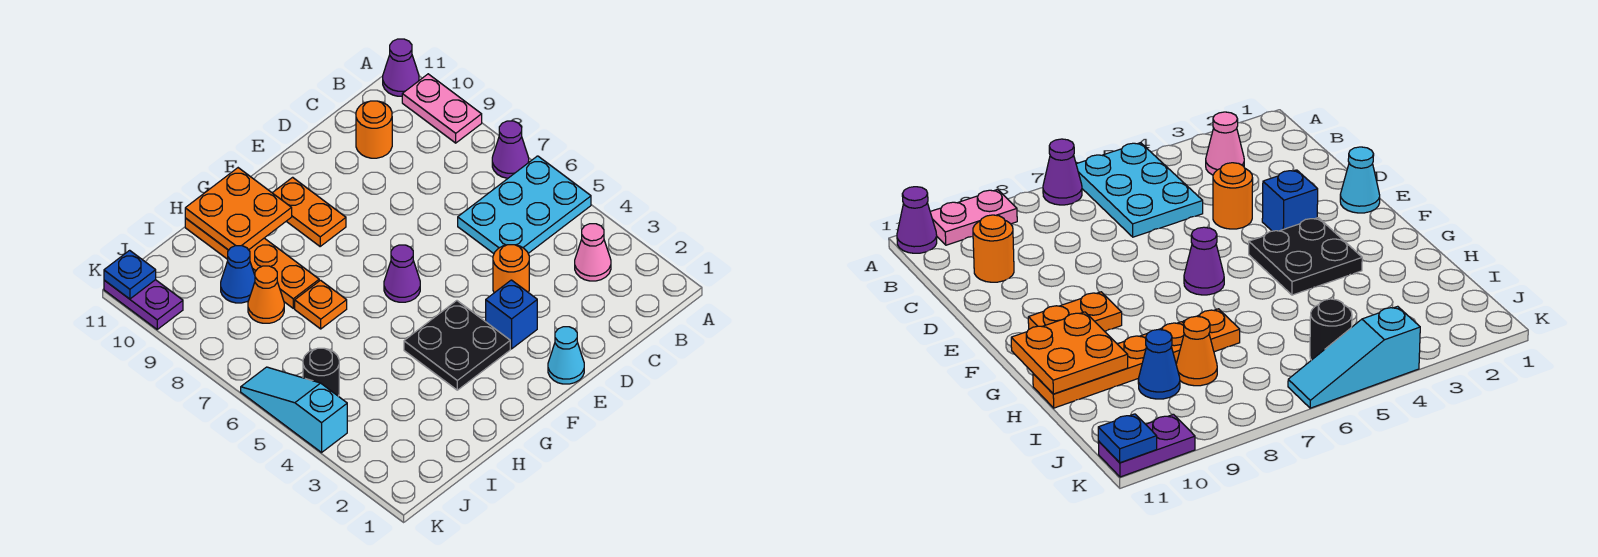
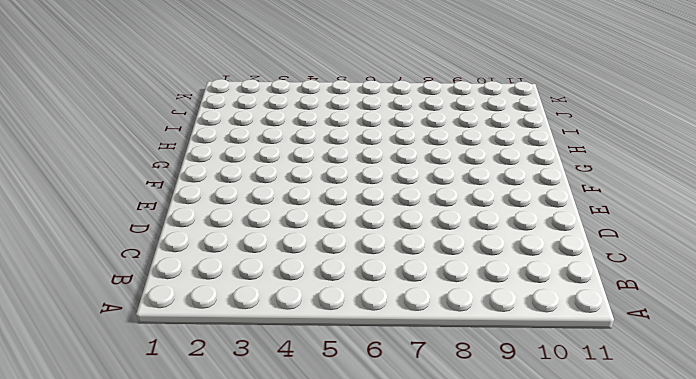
none -> cyan plate A5:C6 level 1
none -> purple cone A7 level 1
none -> pink plate A9:A10 level 1

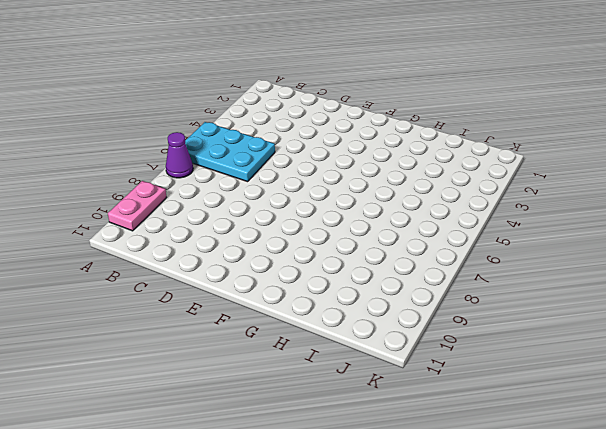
none -> purple cone A11 level 1
none -> pink cone B3 level 1
none -> orange round brick C10 level 1

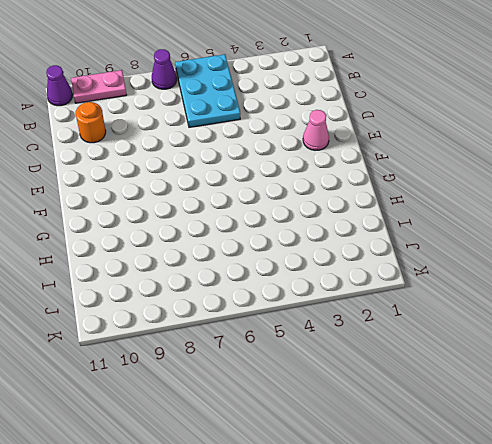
pink cone E2 level 1 -> pink cone B3 level 1
none -> orange round brick D4 level 1
none -> cyan cone E1 level 1
none -> blue brick E3 level 1

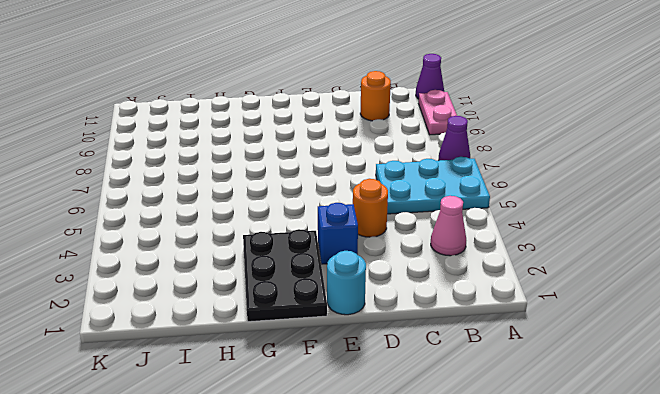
cyan round brick E1 level 1 -> cyan cone E1 level 1
black plate F1:G3 level 1 -> black plate F3:G4 level 1
none -> purple cone F6 level 1
none -> orange plate F9:F10 level 1
none -> orange plate H7 level 1

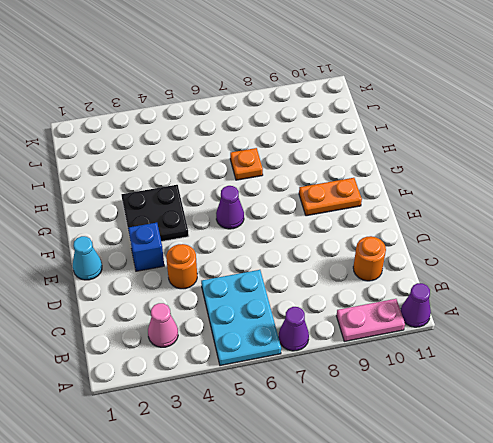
none -> orange plate H8:H11 level 1
none -> orange cone I8 level 1
none -> blue cone I9 level 1

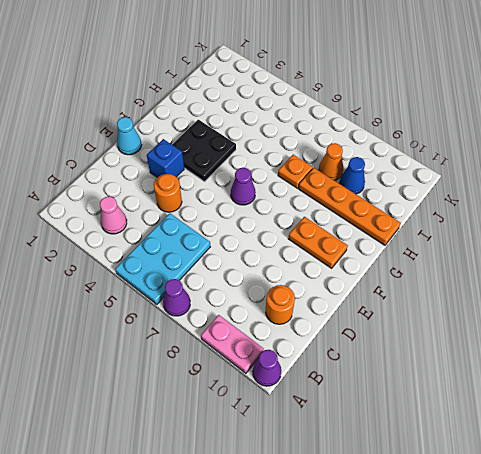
none -> black round brick J5 level 1
none -> cyan slope K4:K6 level 1 top 4
none -> purple plate K10:K11 level 1

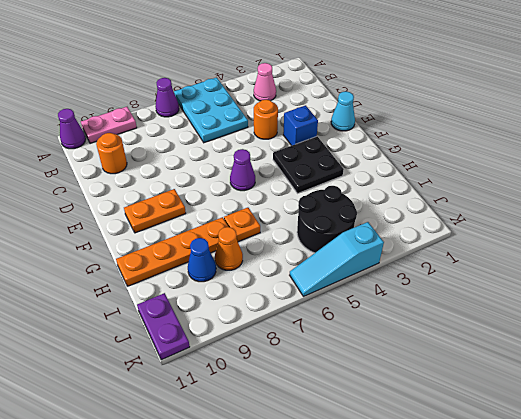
black round brick I4:J5 level 1 -> black round brick J5 level 1
purple plate J11:K11 level 1 -> purple plate K10:K11 level 1
none -> orange plate G10:H11 level 2
none -> blue plate K11 level 2

